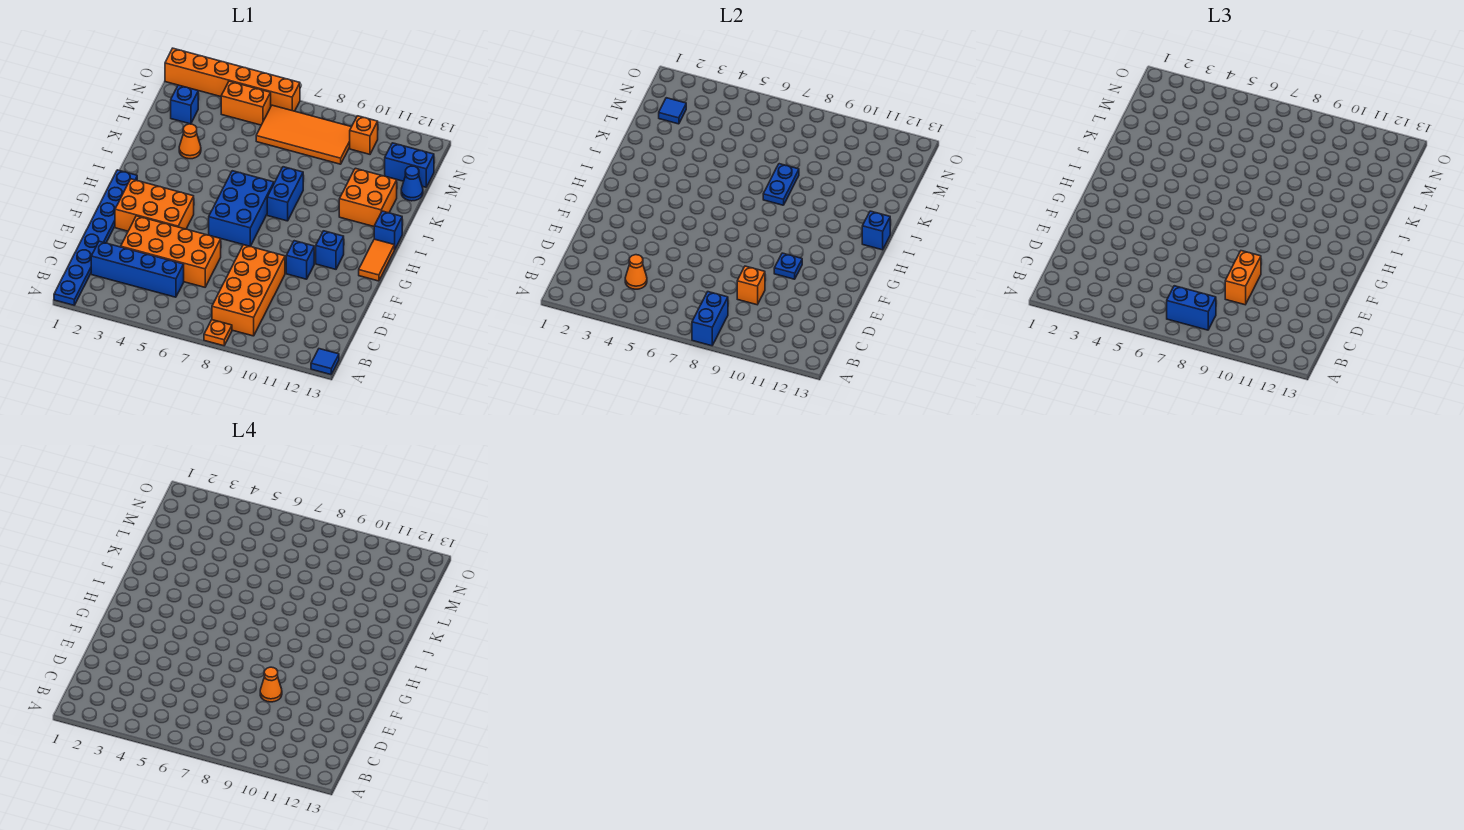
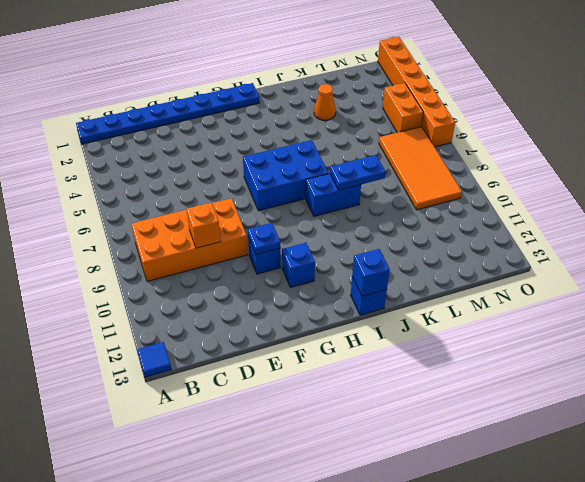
none -> orange plate A8 level 1
none -> blue brick C2:C5 level 1
none -> orange brick D3:E6 level 1
none -> orange brick F2:G4 level 1

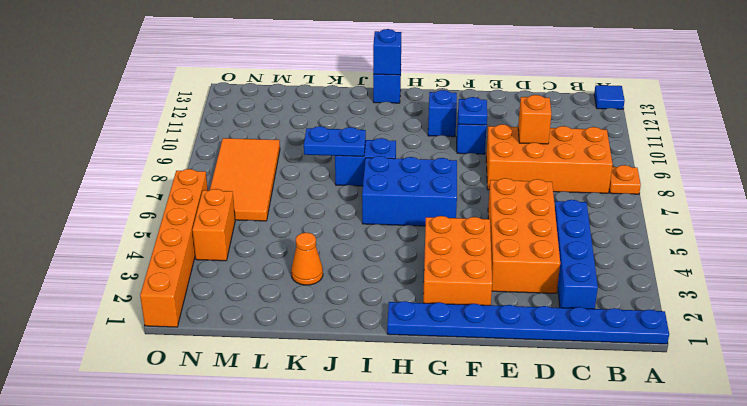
none -> orange tile G13:H13 level 1
none -> orange brick J11:K12 level 1
none -> blue cone L13 level 1
none -> blue brick M2 level 1

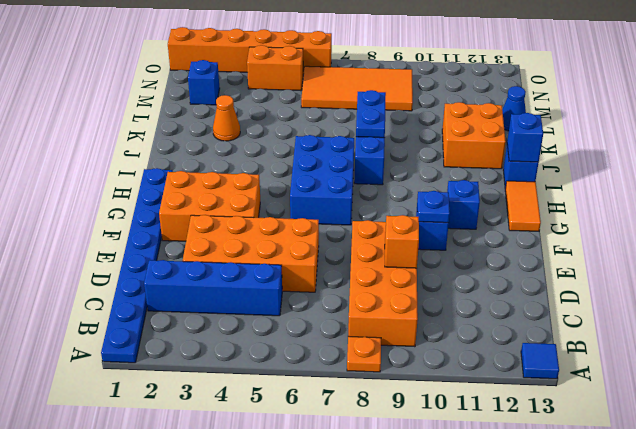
none -> blue brick M12:M13 level 1
none -> orange brick N10 level 1
none -> blue brick A8:B8 level 2
none -> orange cone C4 level 2

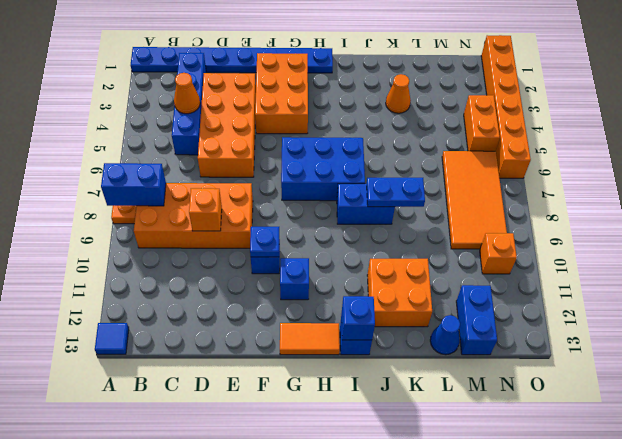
none -> blue brick M2 level 1
none -> blue tile M2 level 2
none -> blue brick B7:B8 level 3
none -> orange brick D9:E9 level 3

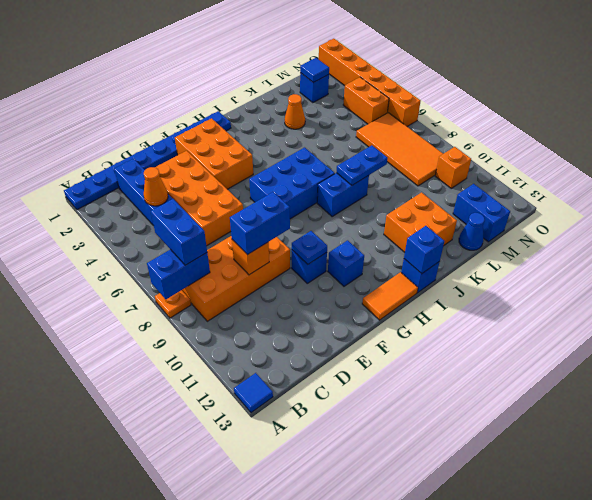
blue brick D9:E9 level 3 -> orange brick D9:E9 level 3
none -> orange cone E9 level 4

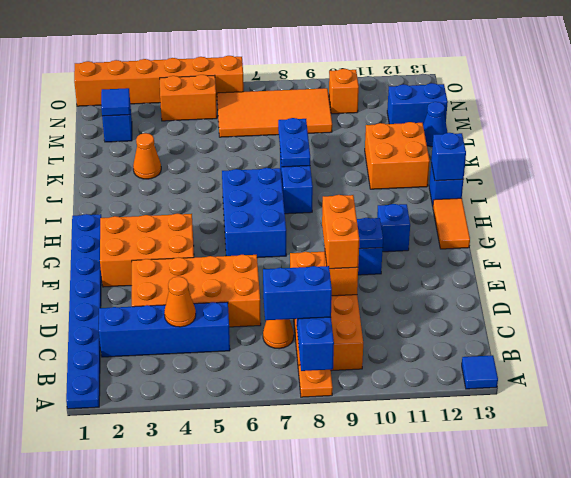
orange cone C7 level 1 -> orange cone E9 level 4

